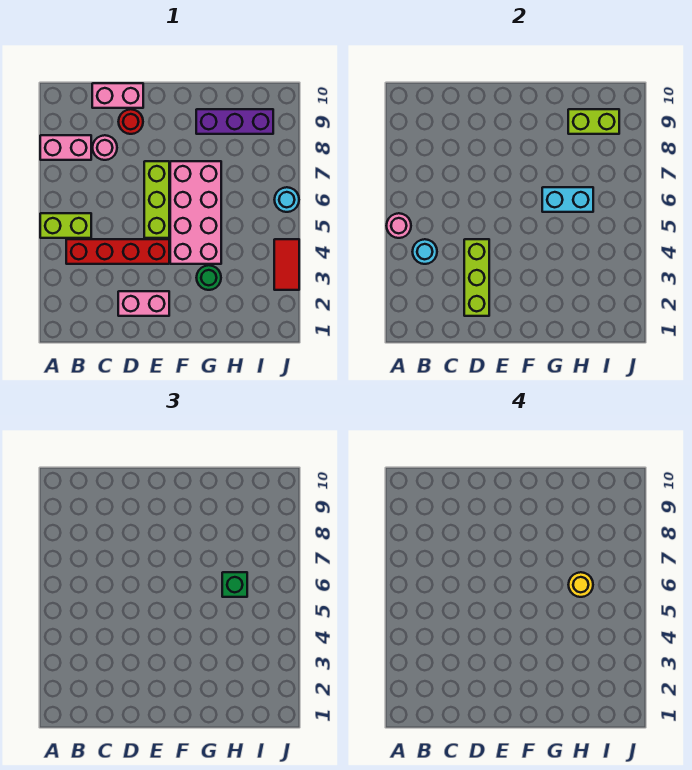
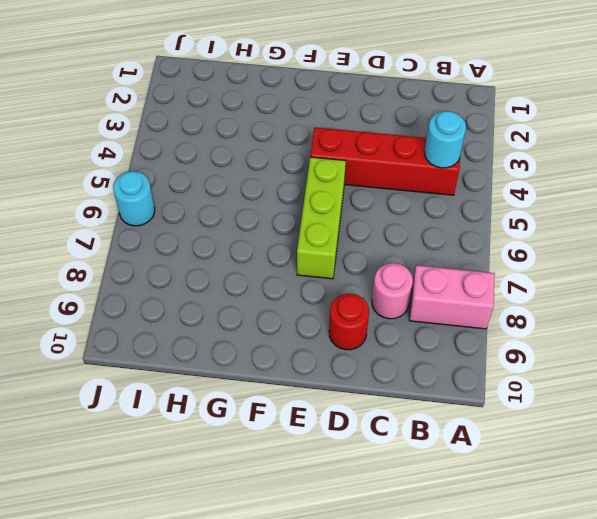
none -> lime brick A5:B5 level 1
none -> pink brick C10:D10 level 1
none -> pink brick D2:E2 level 1

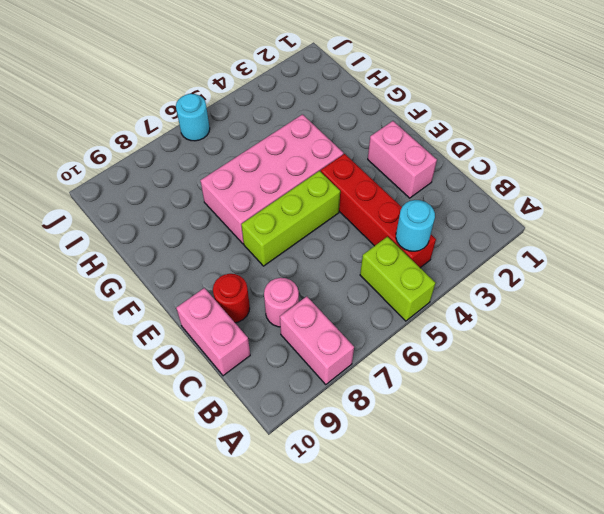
none -> green round brick G3 level 1
none -> purple brick G9:I9 level 1
none -> red tile J3:J4 level 1

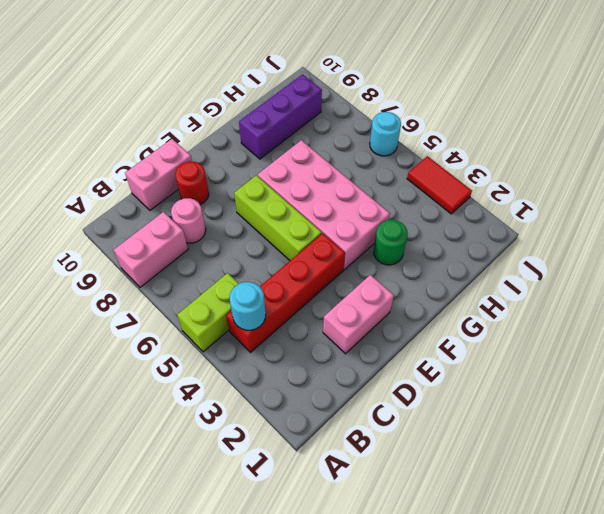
none -> pink round brick A5 level 2
none -> lime brick D2:D4 level 2
none -> cyan brick G6:H6 level 2

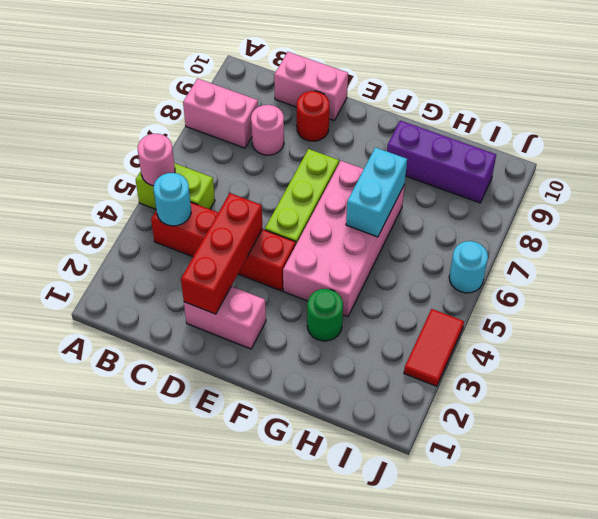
red brick D2:D4 level 2 -> lime brick D2:D4 level 2
cyan brick G6:G7 level 2 -> cyan brick G6:H6 level 2
none -> lime brick H9:I9 level 2
none -> green brick H6 level 3
none -> yellow round brick H6 level 4

